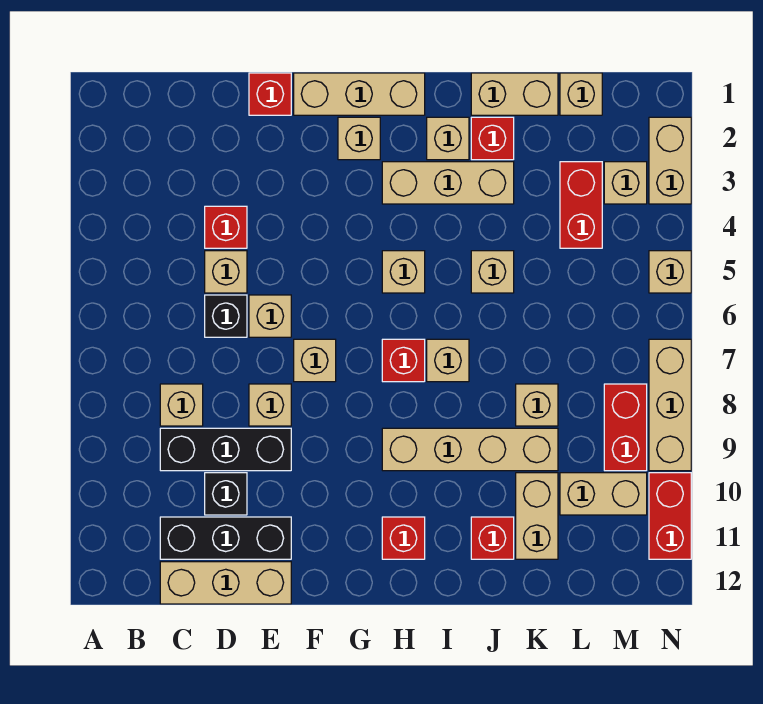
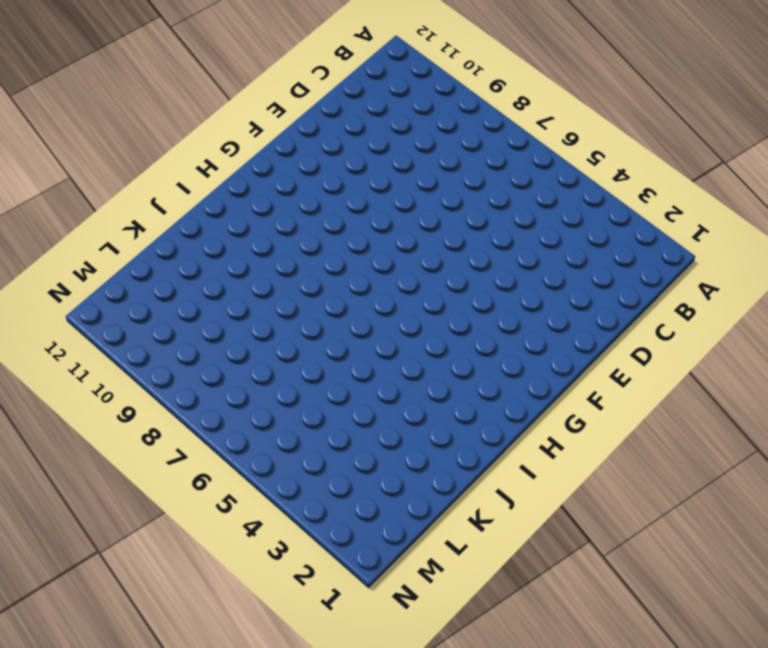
none -> tan brick C8 level 1
none -> black brick C9:E9 level 1
none -> black brick C11:E11 level 1
none -> tan brick C12:E12 level 1

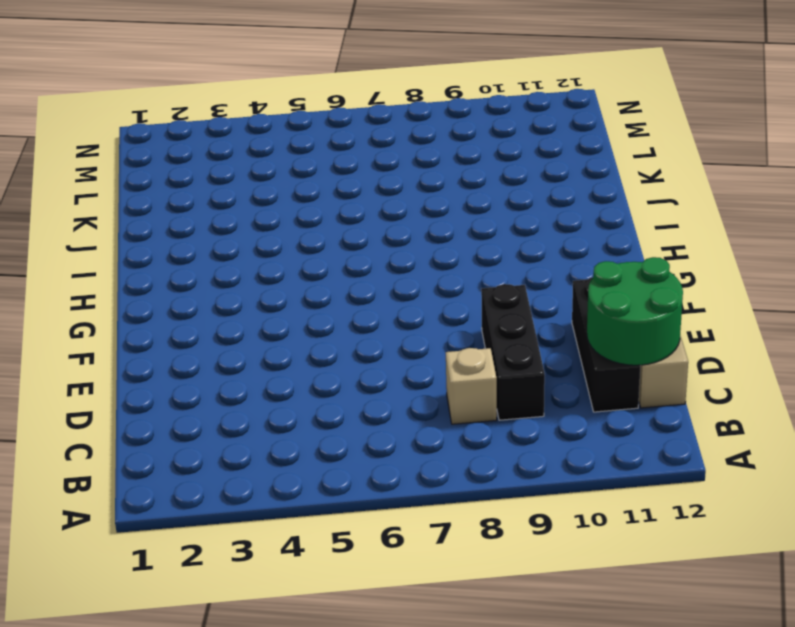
green round brick C11:D12 level 2 -> none
none -> red brick D4 level 1
none -> tan brick D5 level 1
none -> black brick D6 level 1
none -> black brick D10 level 1

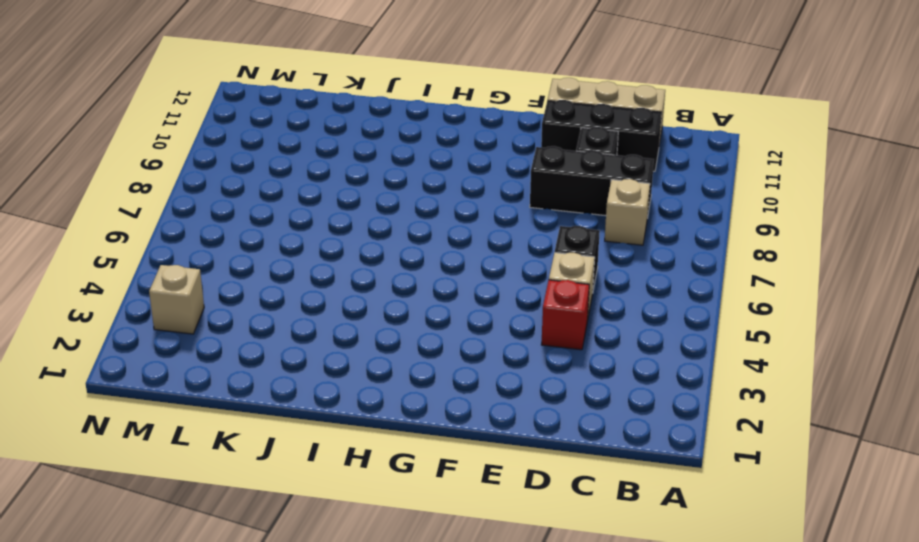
none -> red brick E1 level 1
none -> tan brick E6 level 1
none -> tan brick E8 level 1
none -> tan brick F1:H1 level 1

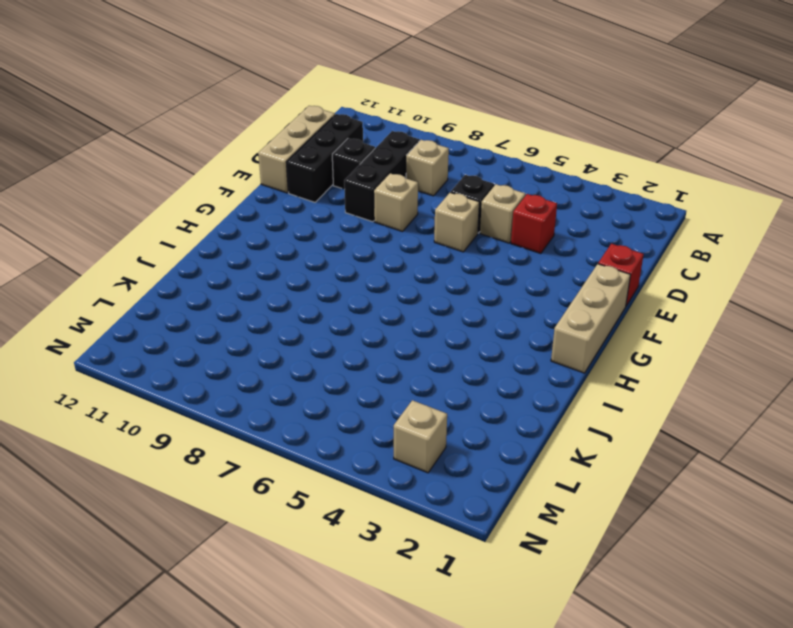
none -> tan brick F7 level 1
none -> tan brick G2 level 1
none -> tan brick H3:J3 level 1
none -> tan brick H5 level 1

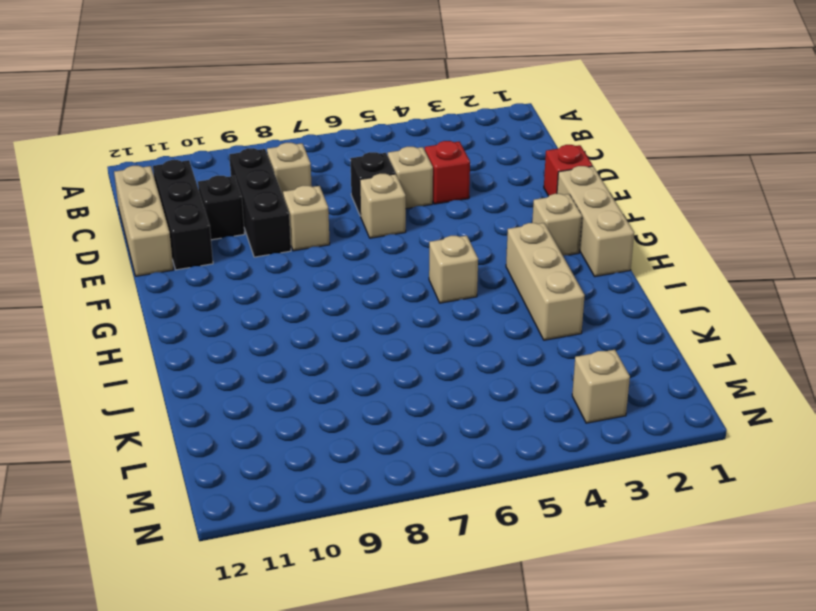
none -> tan brick F7 level 1
none -> red brick H7 level 1
none -> tan brick H9:K9 level 1
none -> red brick H11 level 1

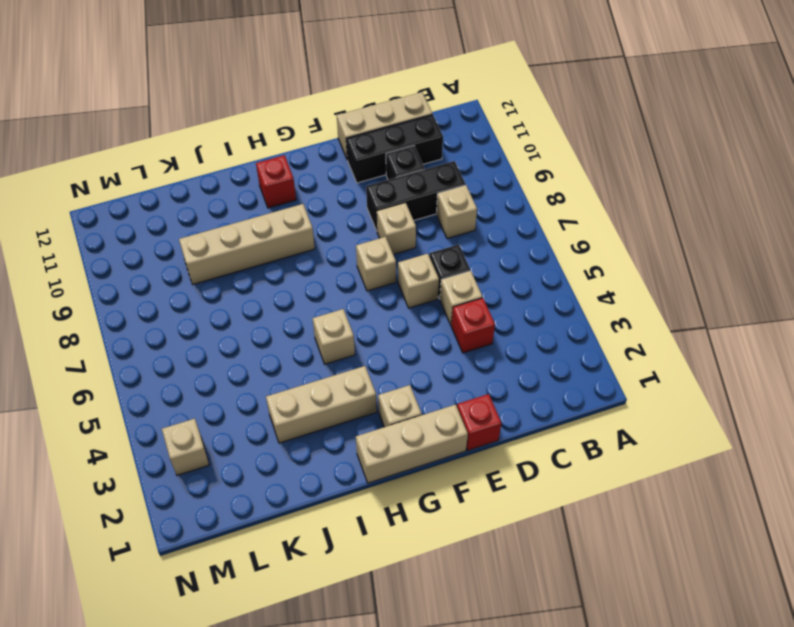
none -> red brick H7 level 1
none -> tan brick I2 level 1
none -> tan brick I7 level 1
none -> tan brick J1:K1 level 1

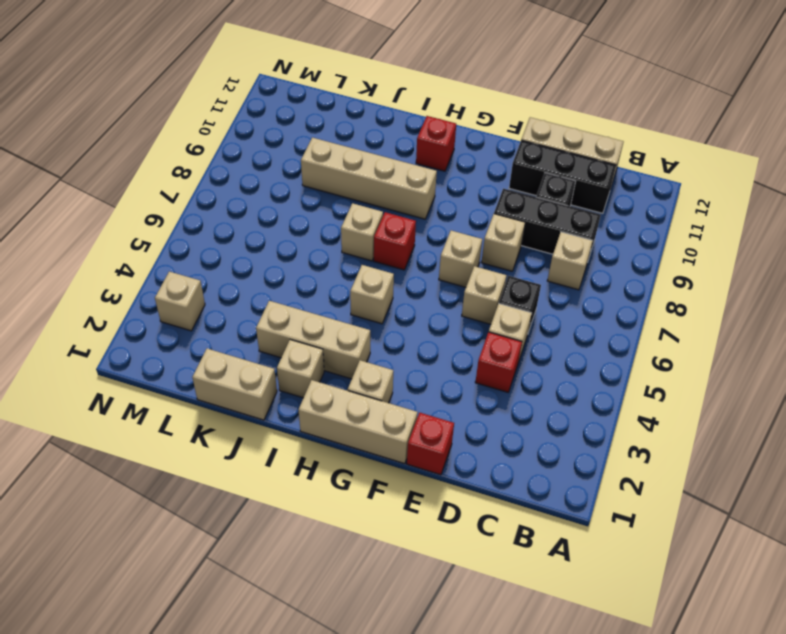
none -> red brick J2 level 1
none -> tan brick J5 level 1
none -> red brick J11 level 1
none -> tan brick K8 level 1

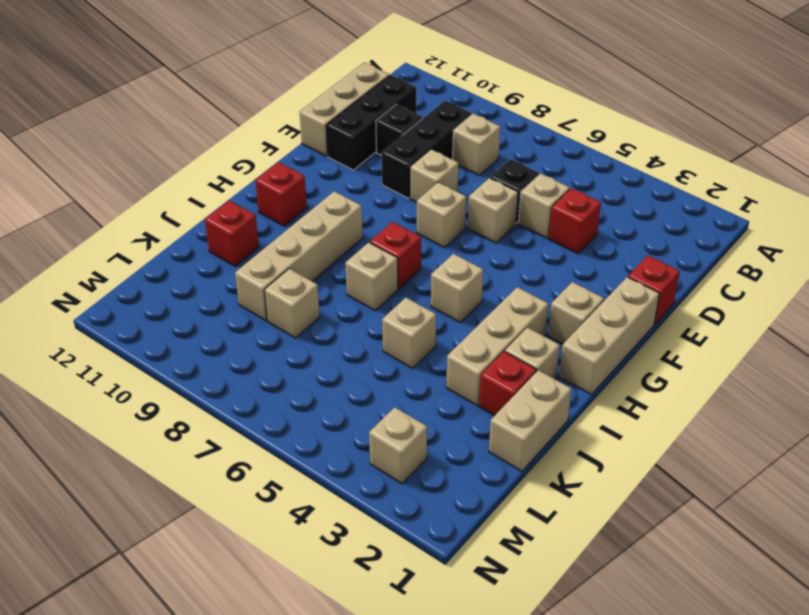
none -> tan brick K10:K11 level 1
none -> tan brick L1 level 1
none -> red brick L3:L4 level 1
none -> tan brick L10:M10 level 1

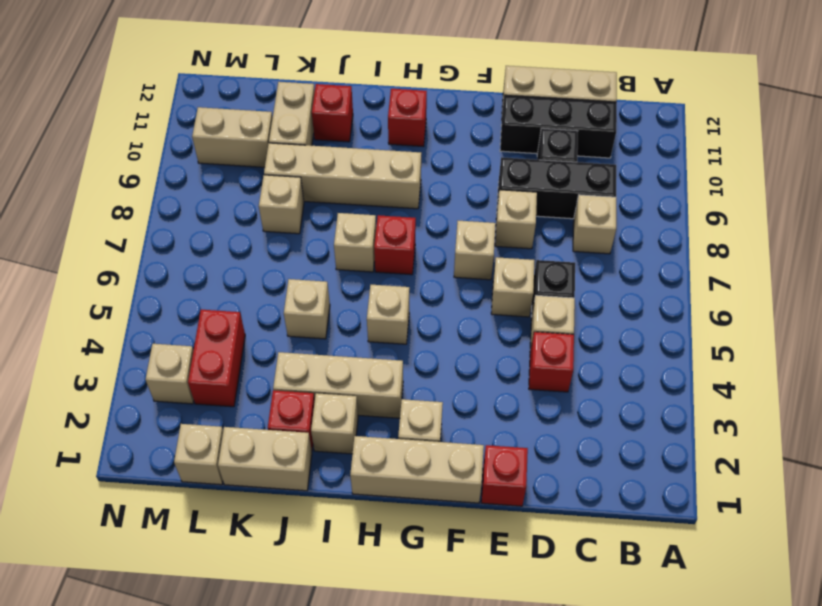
none -> red brick M8:M9 level 1
none -> tan brick N2:N3 level 1
none -> tan brick N5 level 1
none -> tan brick N7:N9 level 1

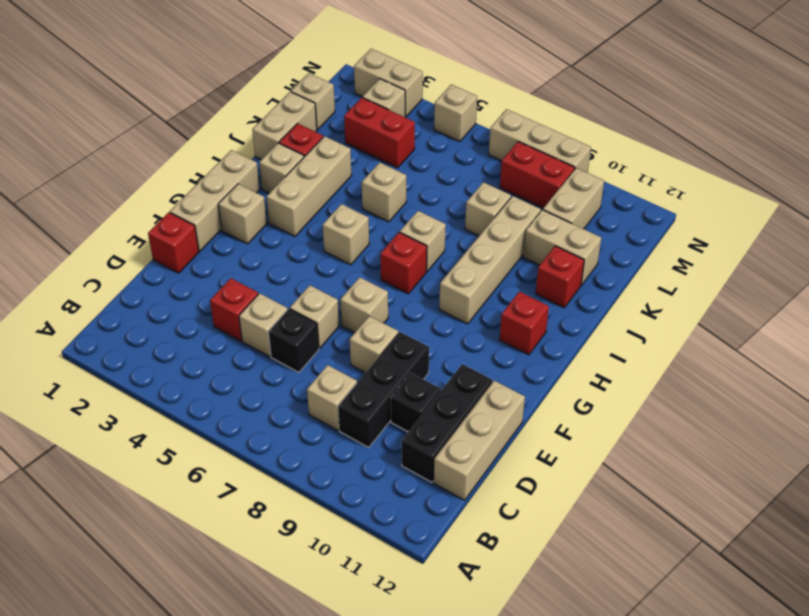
none -> red brick N10:N11 level 1

